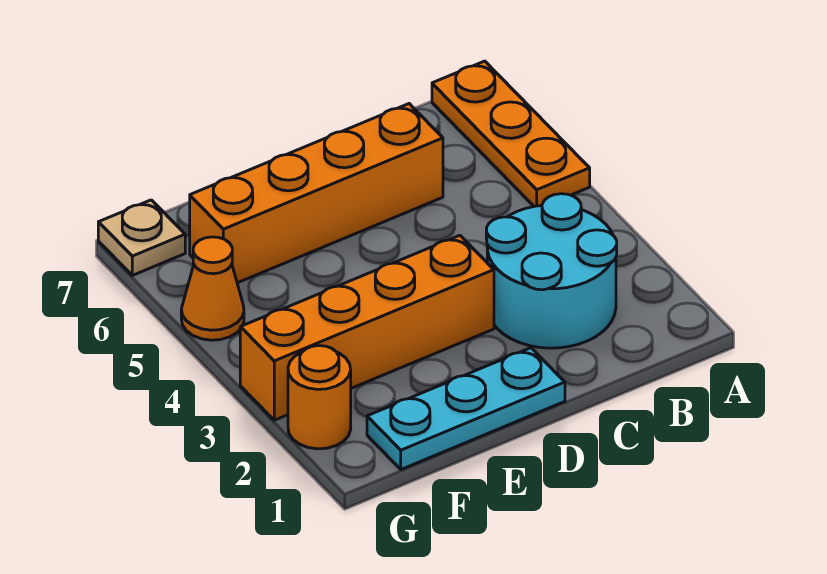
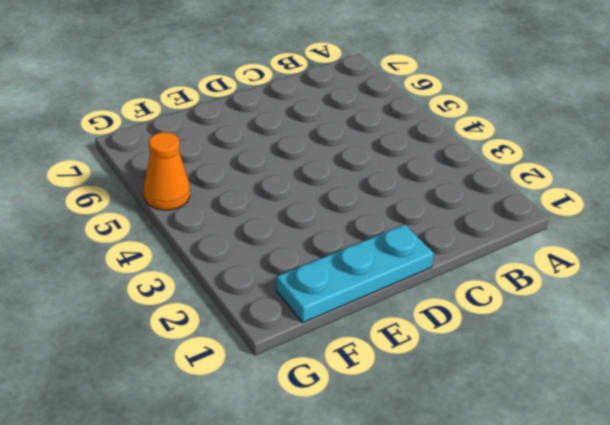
none -> orange plate A5:A7 level 1
none -> cyan round brick B2:C3 level 1

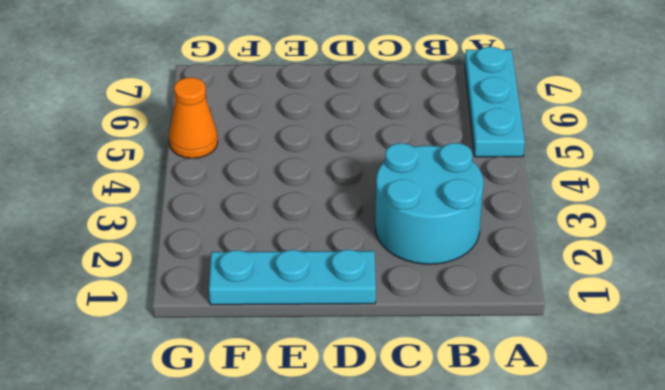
cyan plate A5:A7 level 1 -> orange plate A5:A7 level 1
none -> orange brick C6:F6 level 1
none -> orange brick D3:G3 level 1

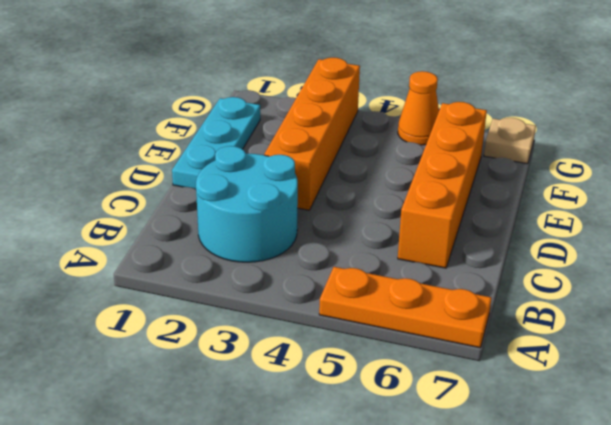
none -> orange round brick G2 level 1

